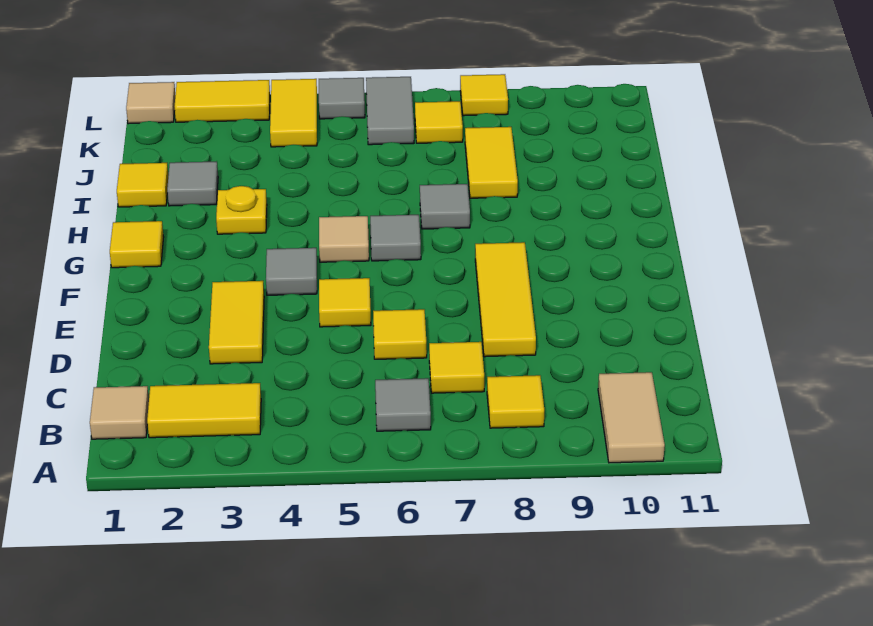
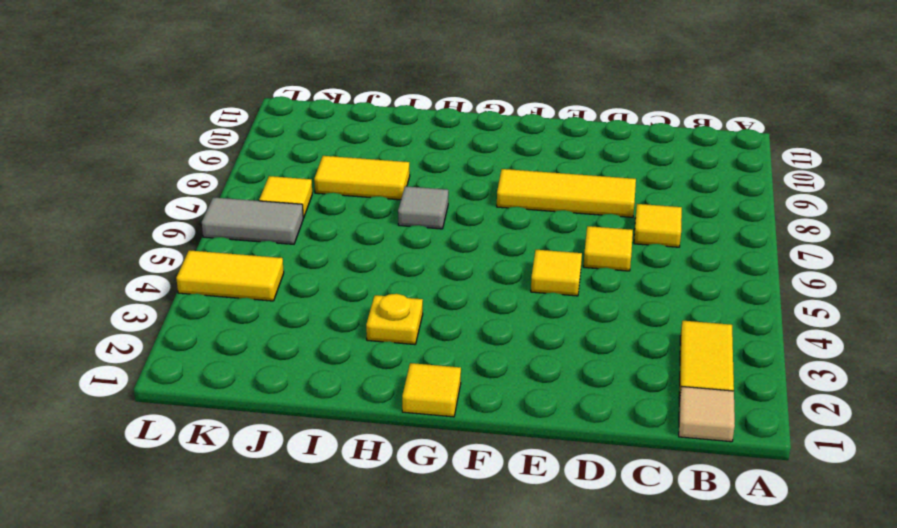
none -> tan tile A10:B10 level 1
none -> grey tile B6 level 1
none -> yellow tile B8 level 1

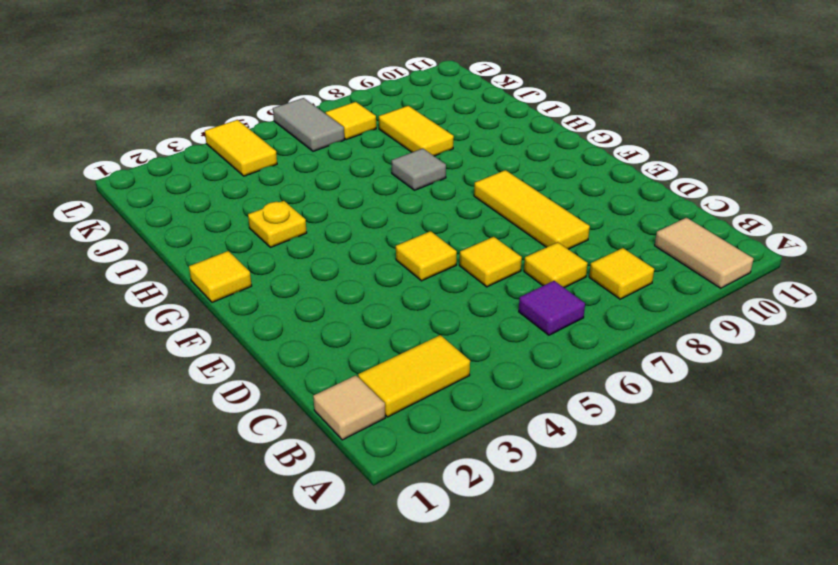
purple tile B6 level 1 -> grey tile B6 level 1
none -> yellow tile D3:E3 level 1
none -> grey tile F4 level 1
none -> tan tile G5 level 1

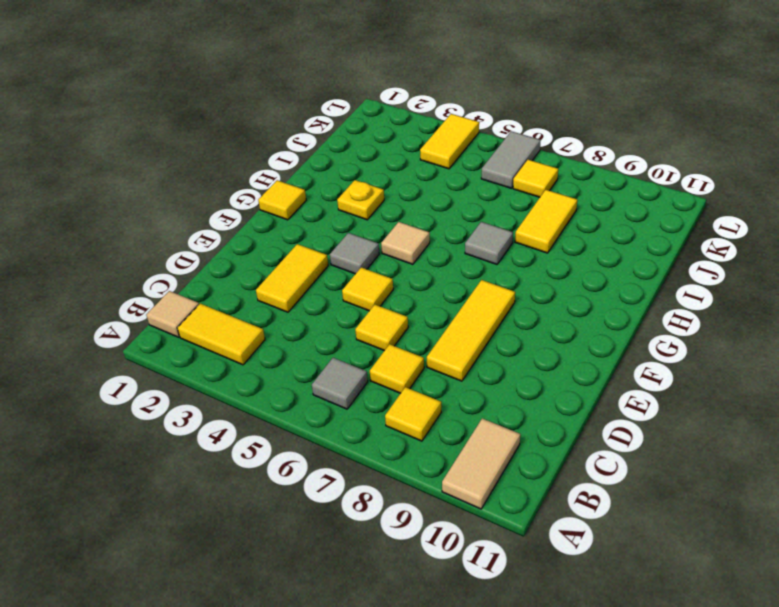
none -> grey tile G6 level 1
none -> yellow tile I1 level 1
none -> grey tile I2 level 1

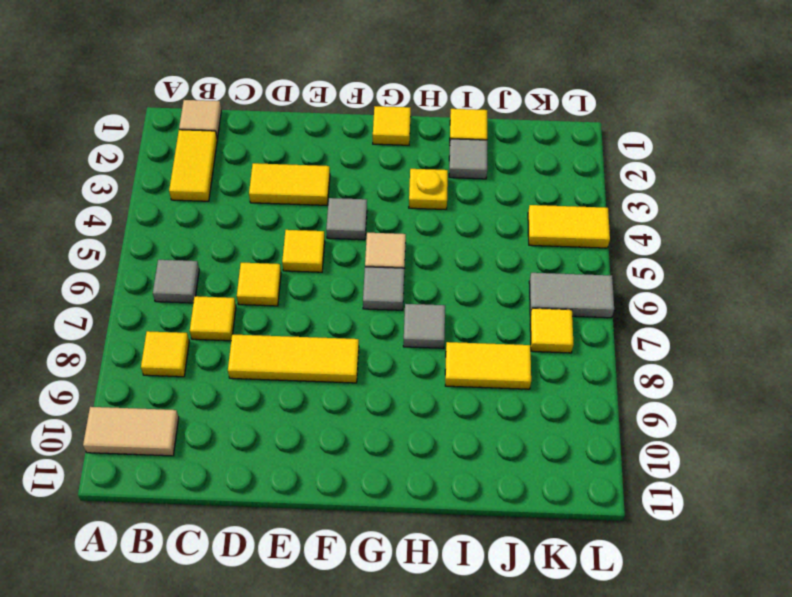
none -> tan tile L1 level 1
none -> yellow tile L2:L3 level 1
none -> grey tile L5 level 1

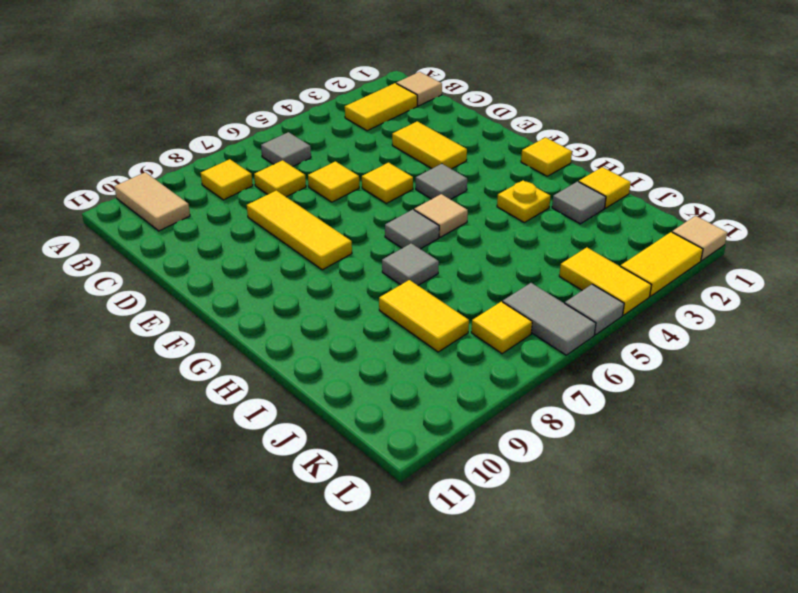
none -> yellow tile L8 level 1

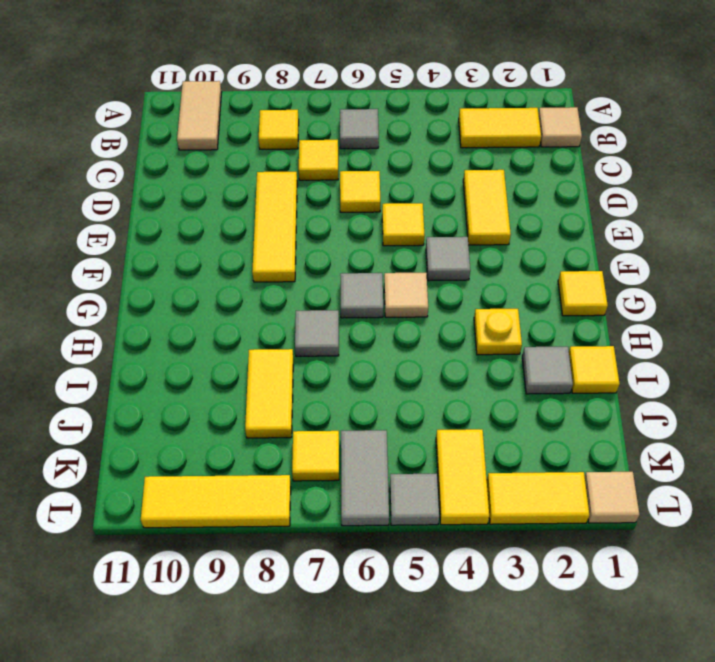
yellow tile L8:L10 level 1 -> yellow tile L8 level 1

